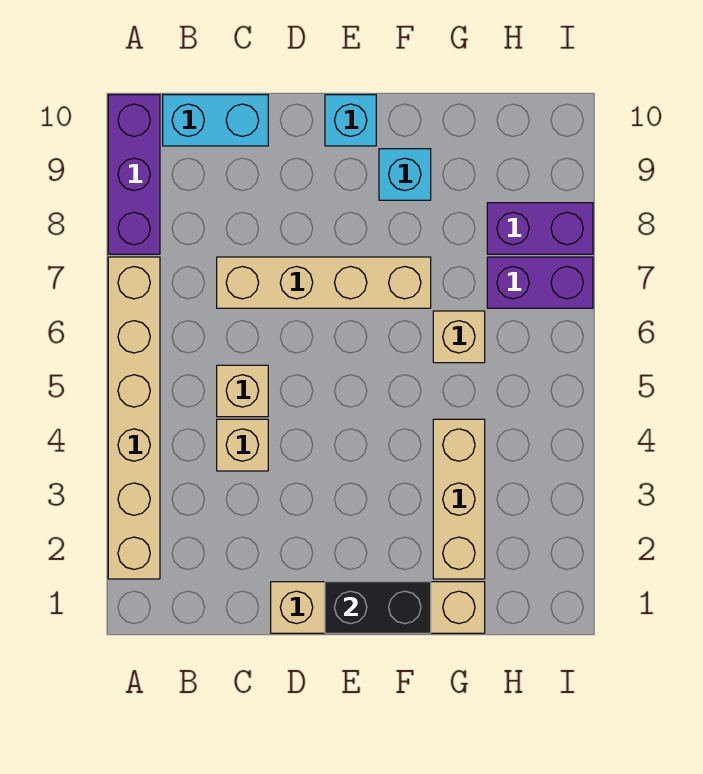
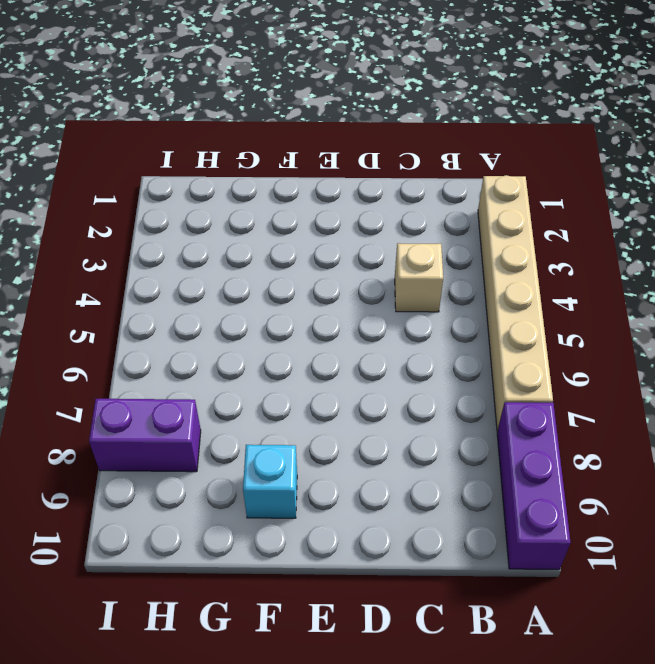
none -> cyan brick B10:C10 level 1
none -> tan brick C5 level 1
none -> tan brick C7:F7 level 1

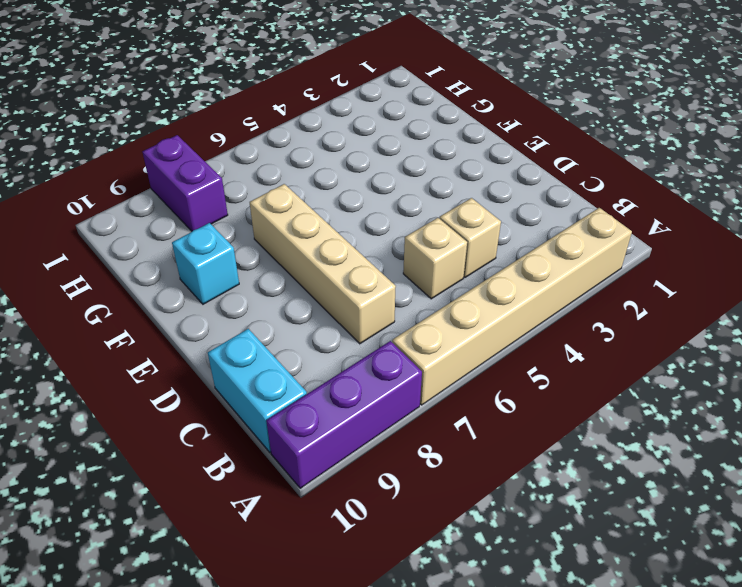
none -> tan brick D1:G1 level 1
none -> cyan brick E10 level 1
none -> tan brick G2:G4 level 1

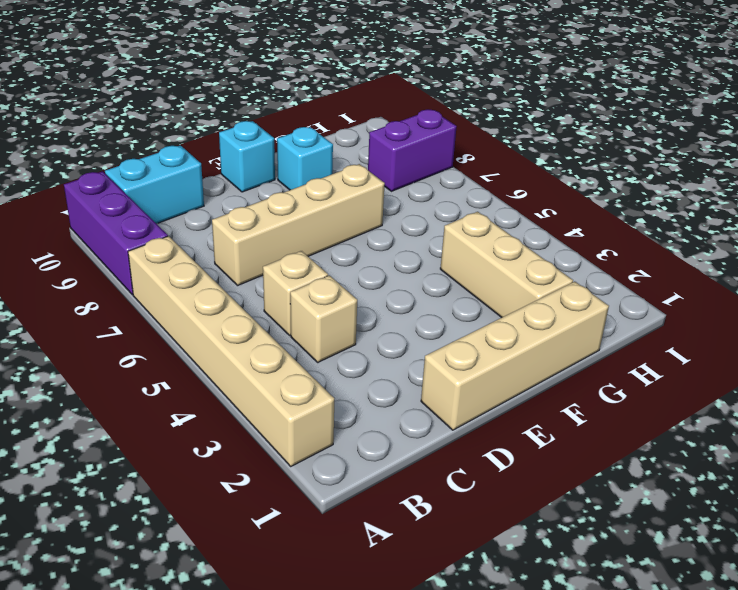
none -> tan brick G6 level 1
none -> purple brick H7:I7 level 1
none -> black brick E1:F1 level 2

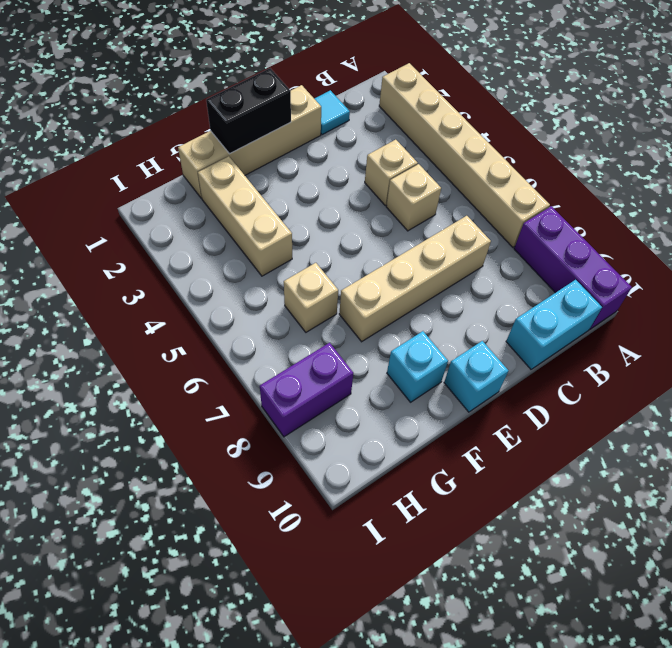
cyan tile C1 level 1 -> none
none -> purple brick H7:I7 level 1

